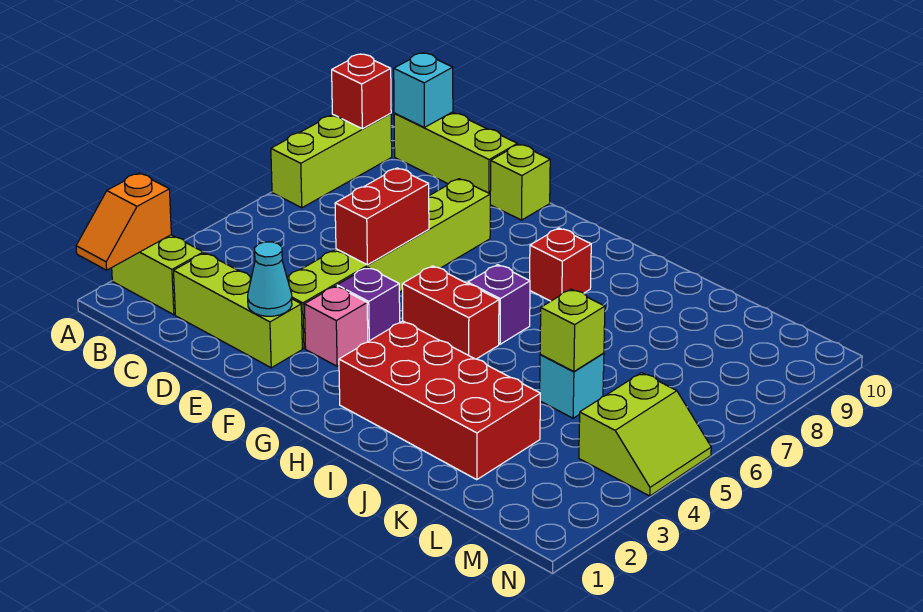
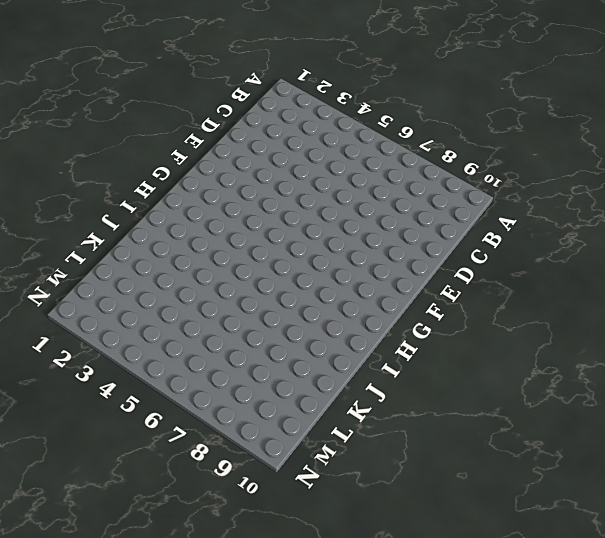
none -> lime brick A2:B2 level 1
none -> lime brick A7:A9 level 1
none -> lime brick B10:D10 level 1

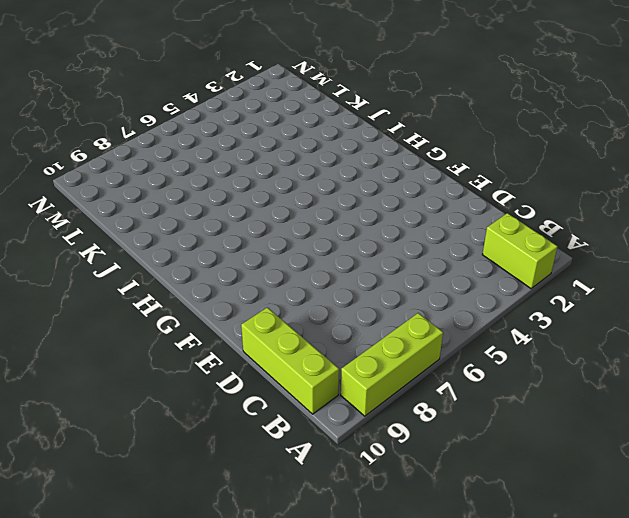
none -> lime brick C2:E2 level 1
none -> lime brick E3:E8 level 1
none -> lime brick E10 level 1

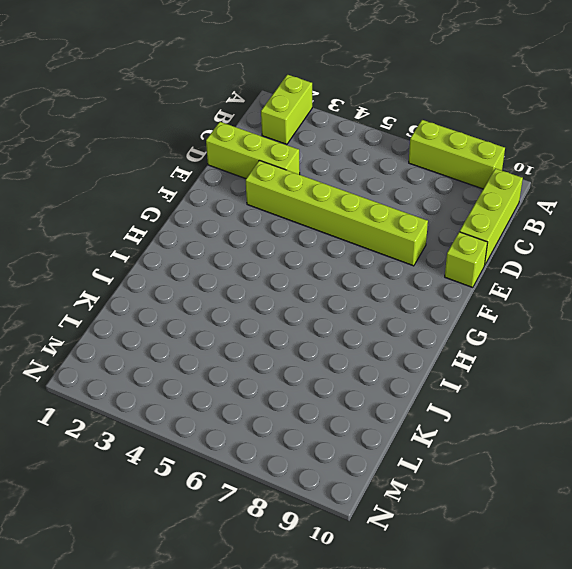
lime brick D1:D3 level 1 -> lime brick C2:E2 level 1
none -> pink brick F3 level 1
none -> purple brick F4 level 1
none -> red brick G5:H5 level 1

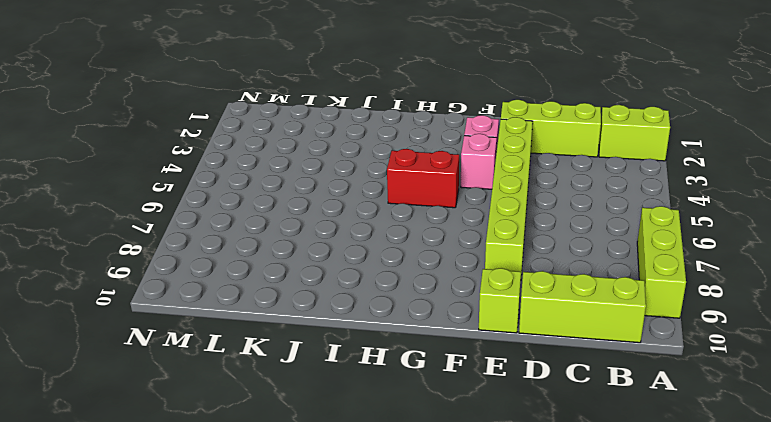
pink brick F4 level 1 -> purple brick F4 level 1
none -> red brick H2:K3 level 1
none -> purple brick H6 level 1
none -> red brick H8 level 1

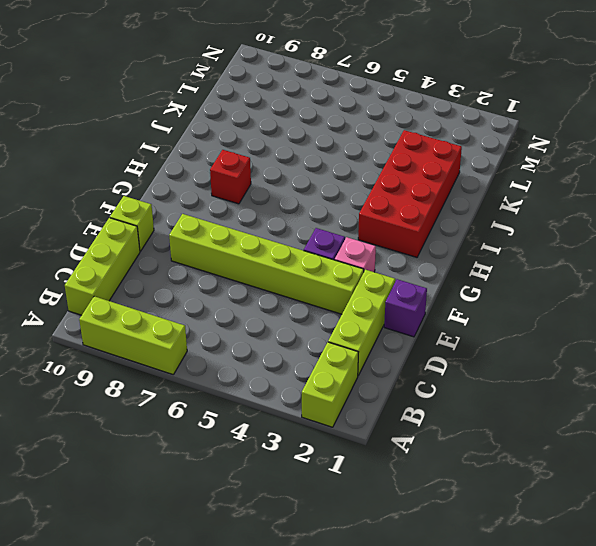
purple brick E1 level 1 -> purple brick H6 level 1
none -> red brick G5:H5 level 1
none -> cyan brick K5 level 1
none -> lime slope M4:N5 level 1 top M

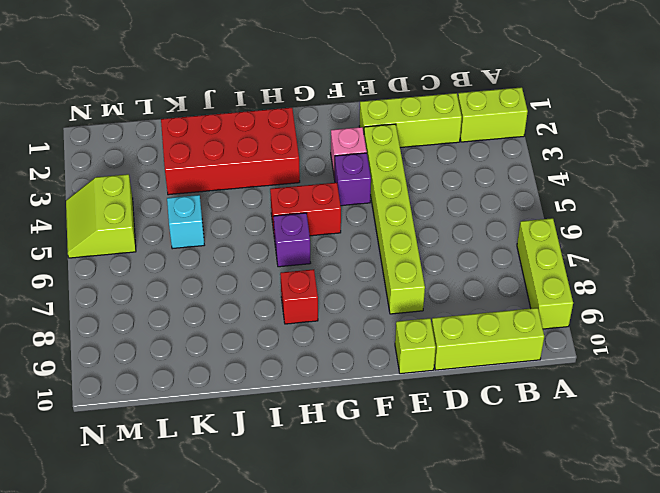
none -> orange slope A1:A2 level 2 top 2
none -> red brick A9 level 2
none -> cyan brick B10 level 2

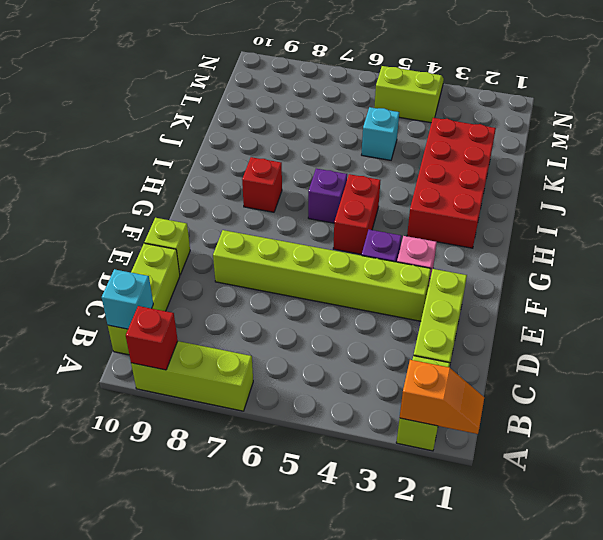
none -> cyan cone E2 level 2
none -> red brick E5:E6 level 2
none -> lime brick K5 level 2

